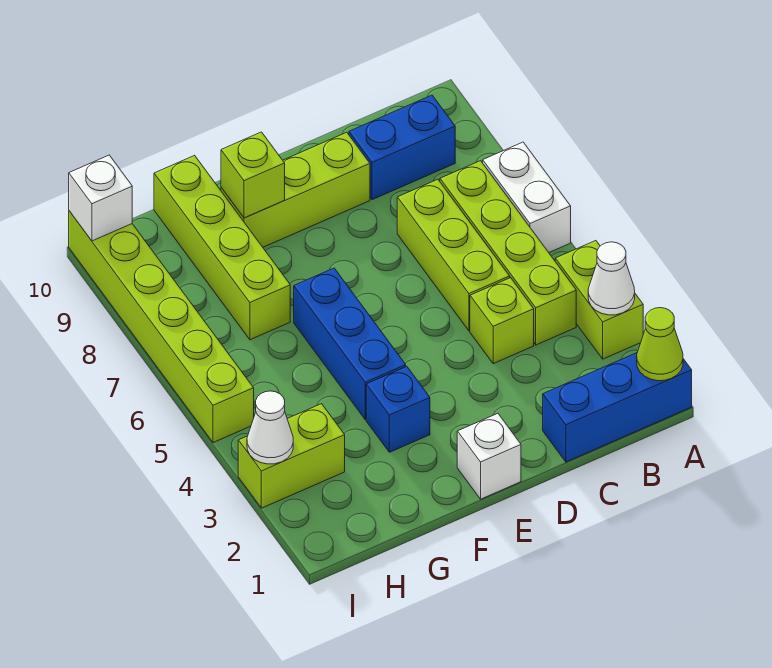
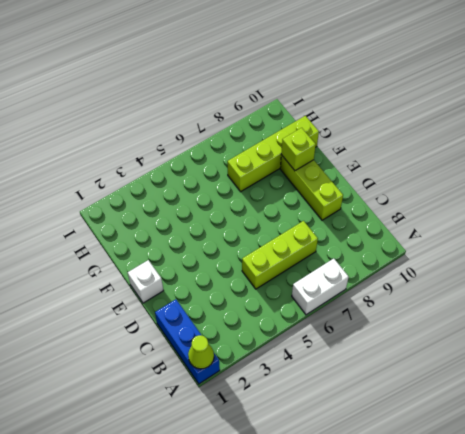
none -> lime brick A3:A4 level 1
none -> lime brick B4:B7 level 1
none -> blue brick B9:C9 level 1

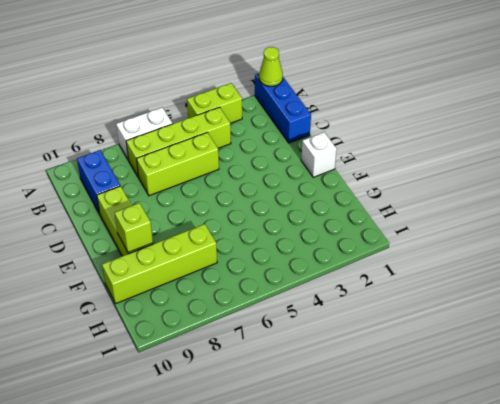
none -> lime brick C4 level 1
none -> blue brick F3 level 1
none -> blue brick F4:F6 level 1

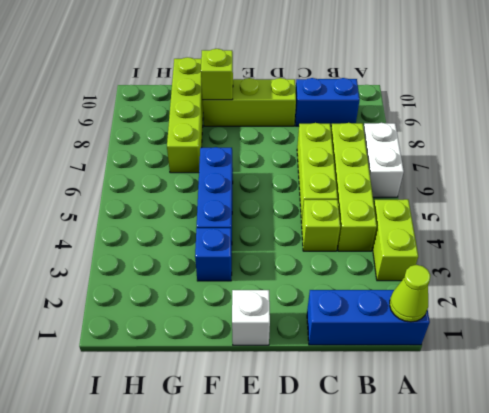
none -> lime brick H3:I3 level 1
none -> lime brick I5:I10 level 1
none -> white cone A3 level 2

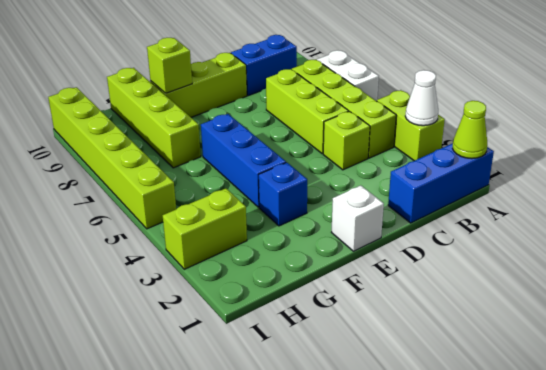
none -> white cone I3 level 2
none -> white brick I10 level 2

